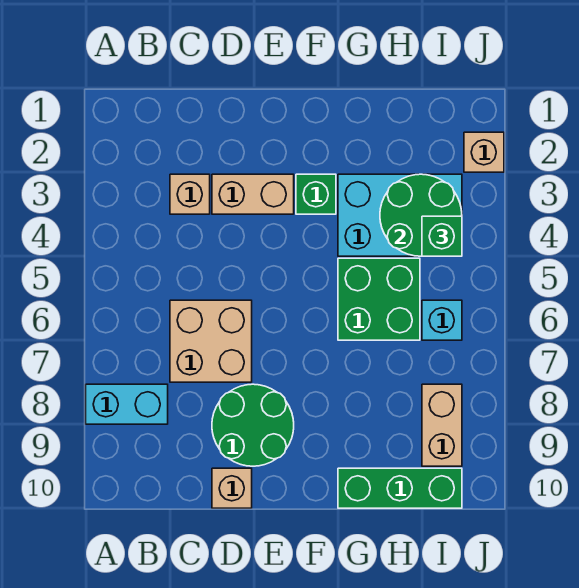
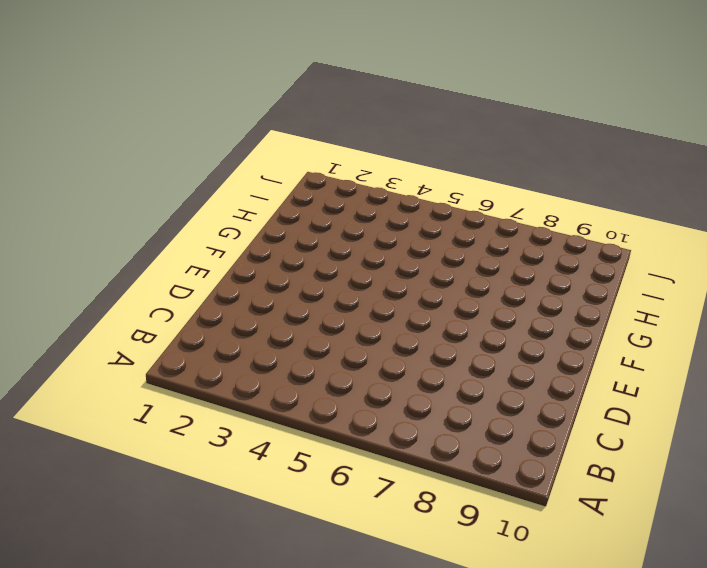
none -> cyan brick A8:B8 level 1
none -> tan brick C3 level 1
none -> tan brick C6:D7 level 1

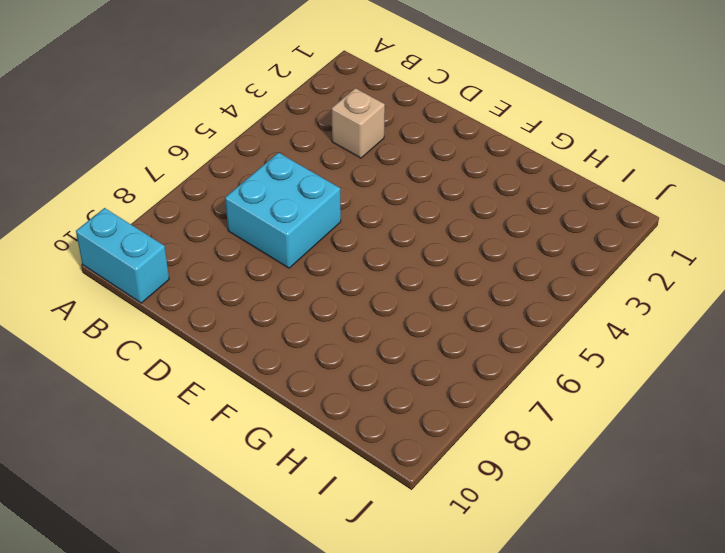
cyan brick A10:B10 level 1 -> cyan brick A8:B8 level 1
cyan brick C6:D7 level 1 -> tan brick C6:D7 level 1
none -> tan brick D3:E3 level 1
none -> green round brick D8:E9 level 1
none -> tan brick D10 level 1

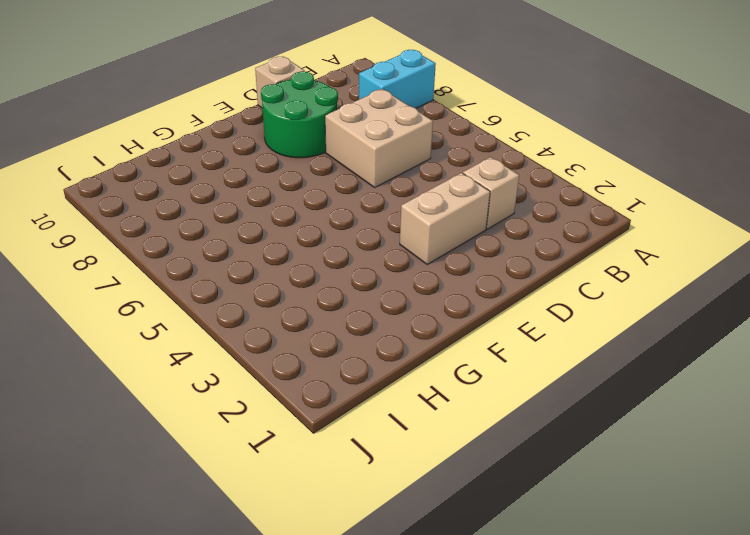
none -> green brick F3 level 1
none -> cyan brick G3:I4 level 1
none -> green brick G5:H6 level 1

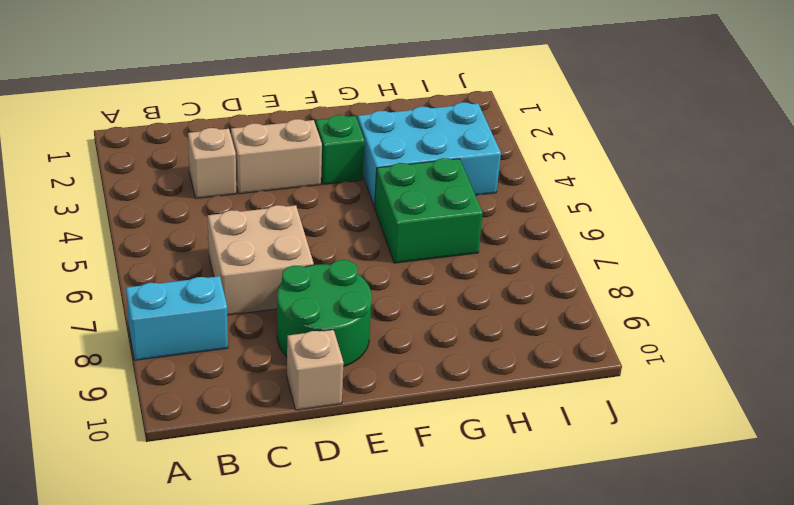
none -> green brick G10:I10 level 1
none -> cyan brick I6 level 1
none -> tan brick I8:I9 level 1

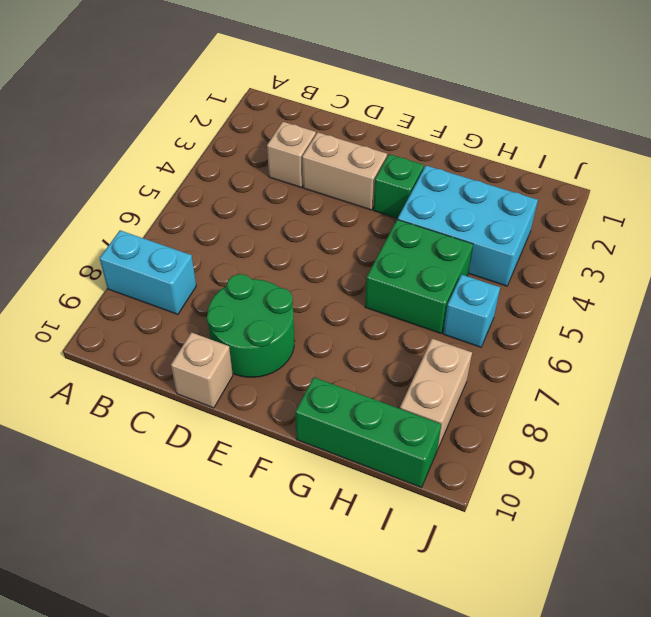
none -> tan brick C6:D7 level 1
none -> tan brick J2 level 1
none -> green round brick H3:I4 level 2

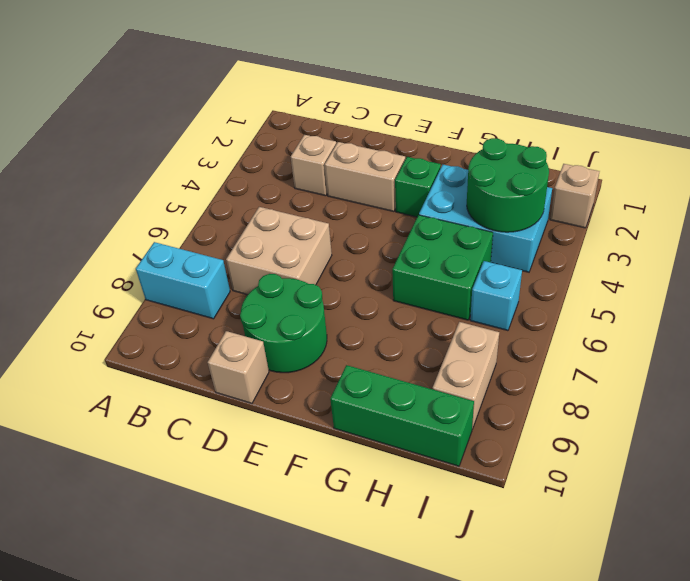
none -> green brick I4 level 3

